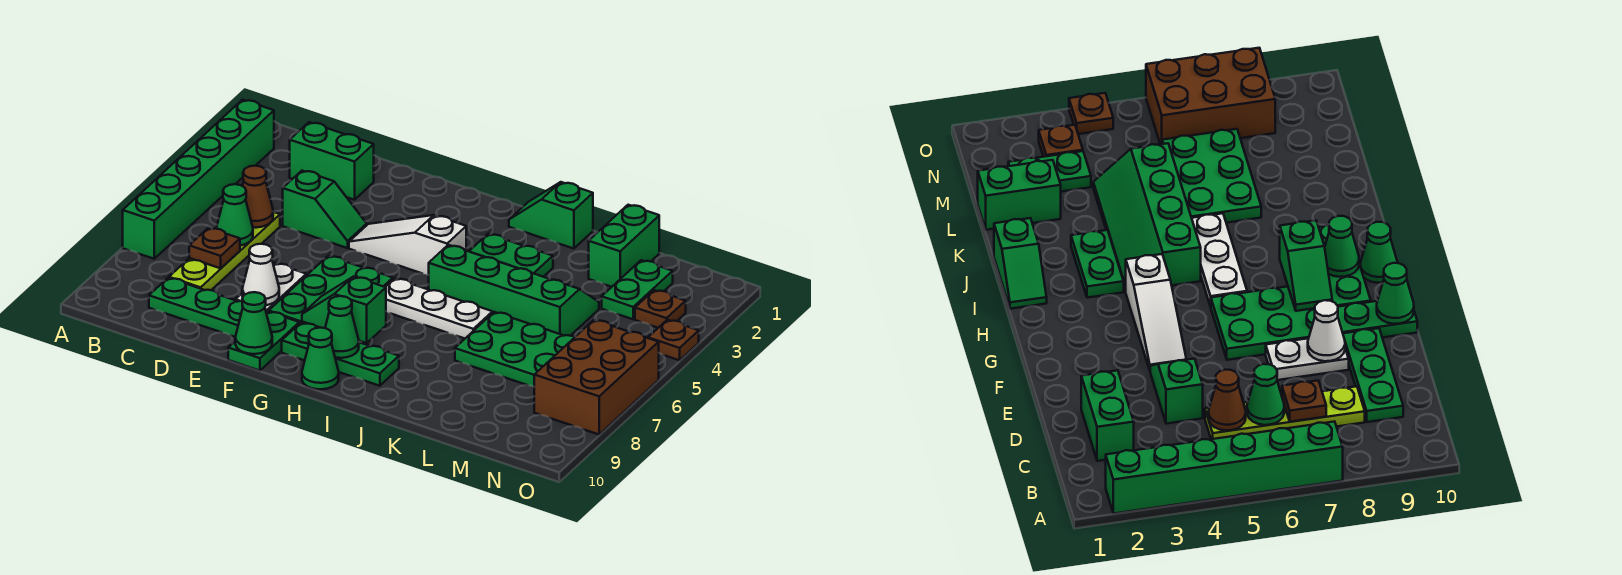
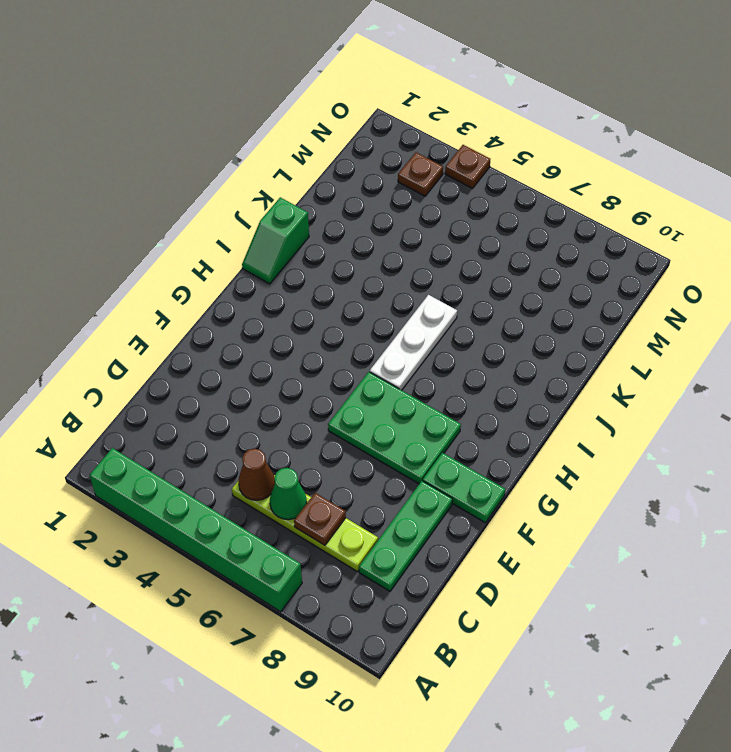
none -> green brick C2:D2 level 1
none -> green slope D4:E4 level 1 top D
none -> white plate E7:E8 level 1

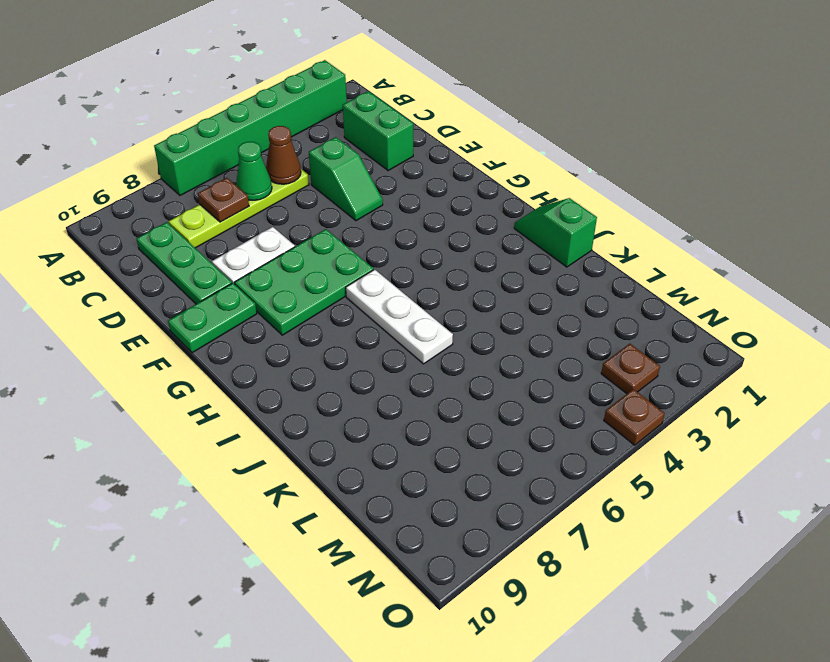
none -> white slope F4:H4 level 1 top H
none -> green plate G9:I9 level 1
none -> green cone H10 level 1

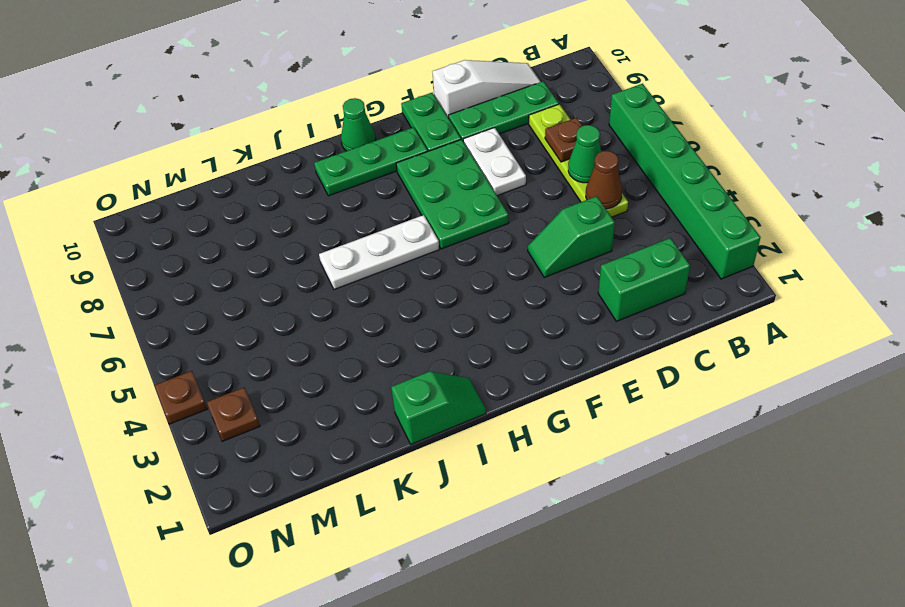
white slope C10:E10 level 1 top E -> white slope F4:H4 level 1 top H
none -> green plate I3:J3 level 1
none -> green slope I4:L5 level 1 top 5
none -> green plate K6:M7 level 1

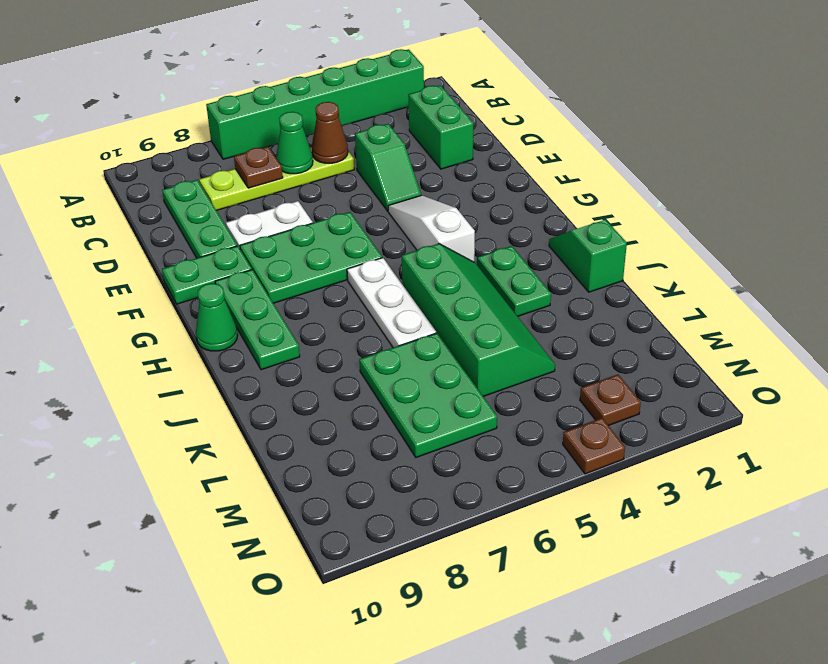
none -> green brick L1:L2 level 1
none -> green plate M2:M3 level 1
none -> brown brick N6:O8 level 1

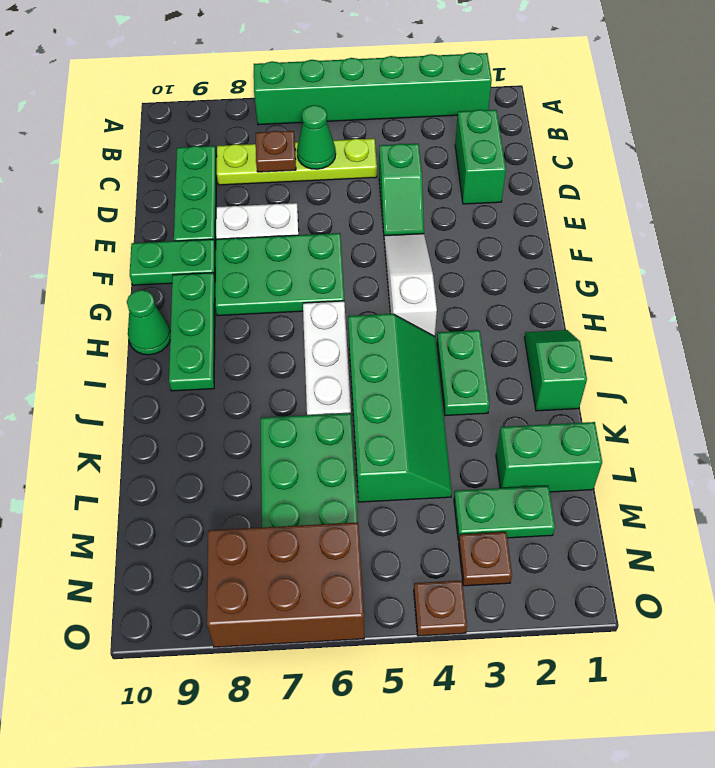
none -> brown cone C5 level 2
none -> white cone E8 level 2
none -> green cone F10 level 2

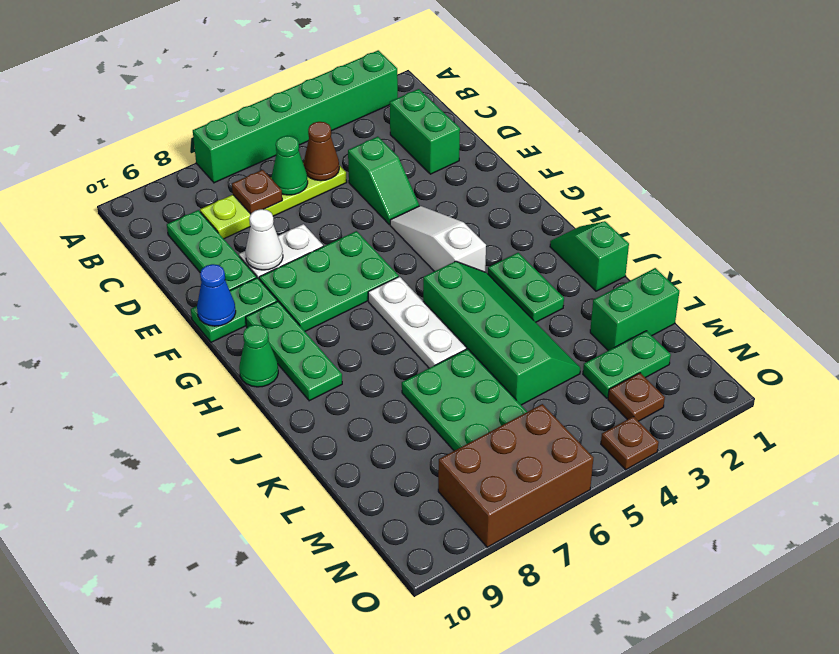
blue cone F10 level 2 -> green cone F10 level 2
none -> green slope G8:H8 level 2 top H
none -> green cone H9 level 2

